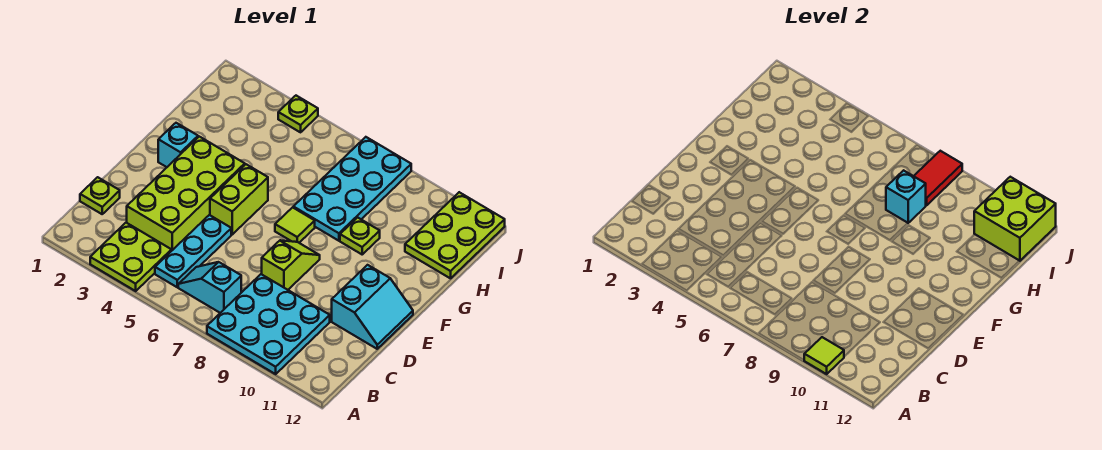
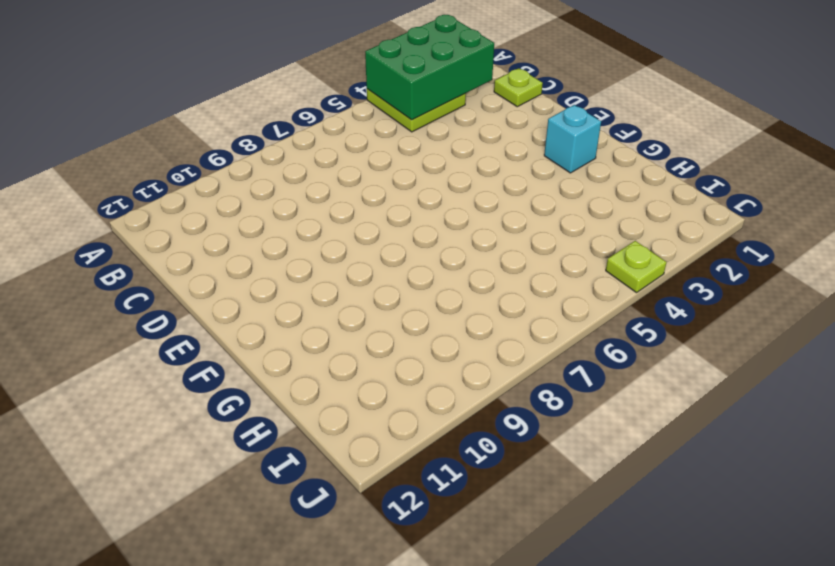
green brick A2:B4 level 2 -> none
none -> cyan plate A8:C10 level 1
none -> cyan plate B5:D5 level 1
none -> cyan slope B6:B7 level 1 top 7

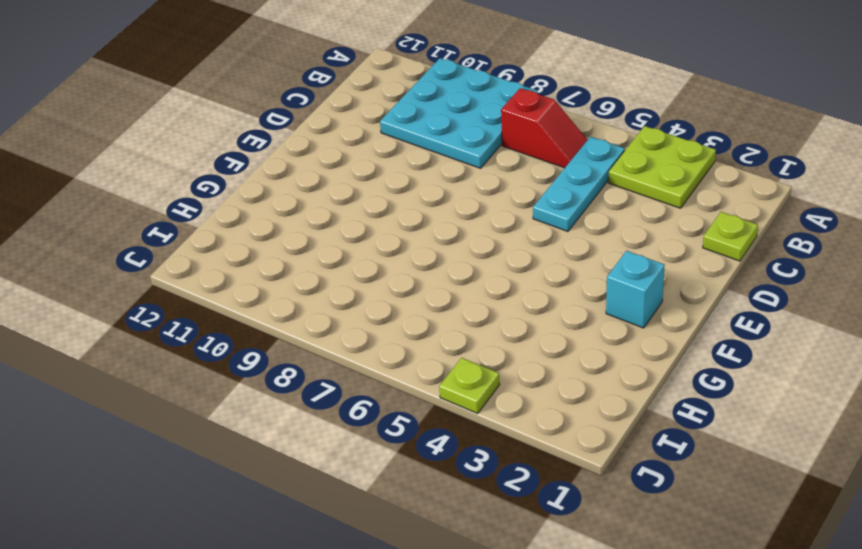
red slope B6:B7 level 1 top 7 -> cyan slope B6:B7 level 1 top 7
none -> lime brick C3:F4 level 1
none -> lime slope D8:E8 level 1 top D
none -> cyan slope D11:E12 level 1 top 11

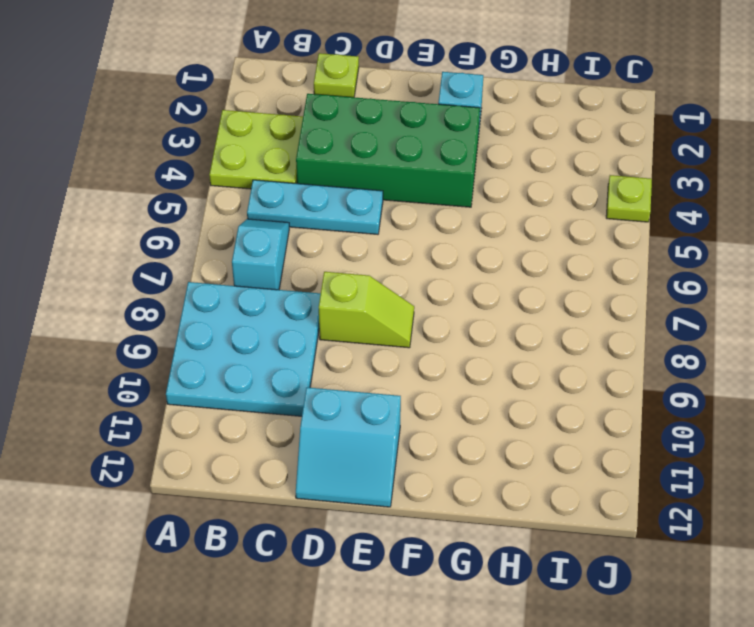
green brick C3:F4 level 1 -> lime brick C3:F4 level 1
none -> lime brick E5:F5 level 1
none -> lime tile F7 level 1
none -> cyan plate G7:J8 level 1

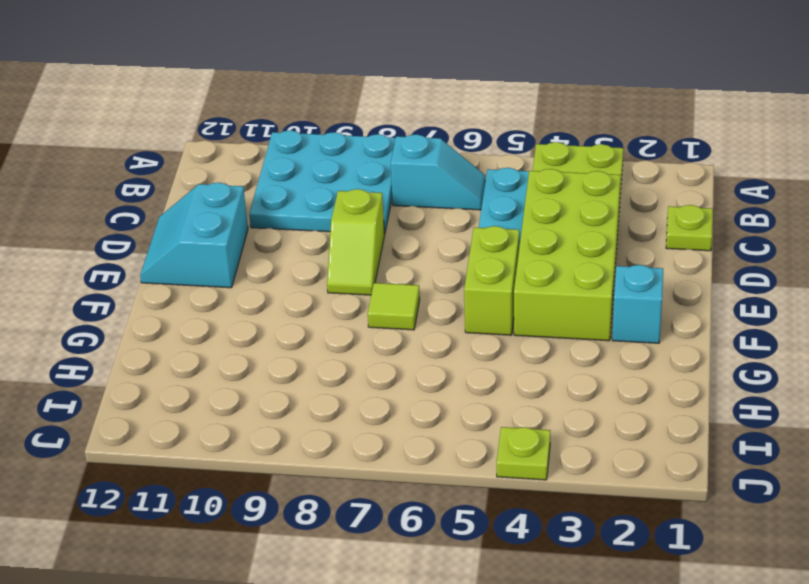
none -> cyan plate G7:J8 level 1
none -> lime plate G9 level 1
none -> lime plate H11:J12 level 1

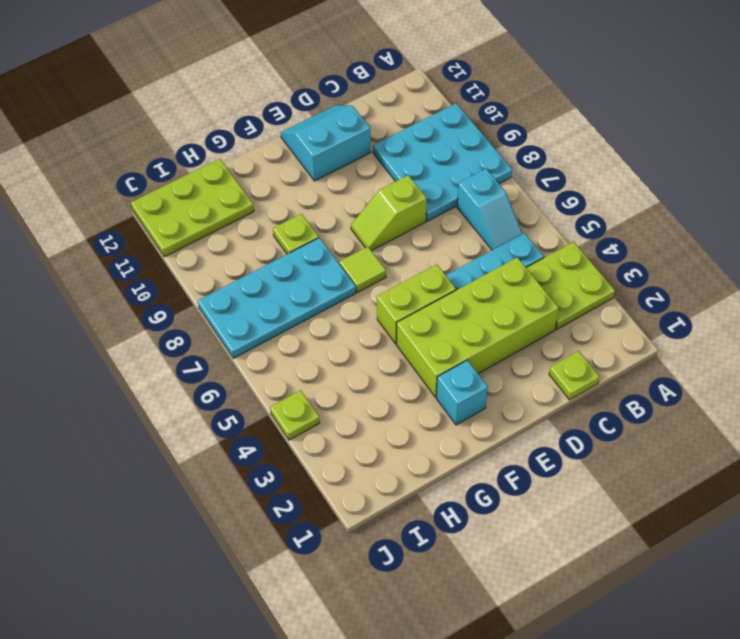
none -> lime tile A10 level 2
none -> cyan brick H8 level 2
none -> red tile I8:J8 level 2

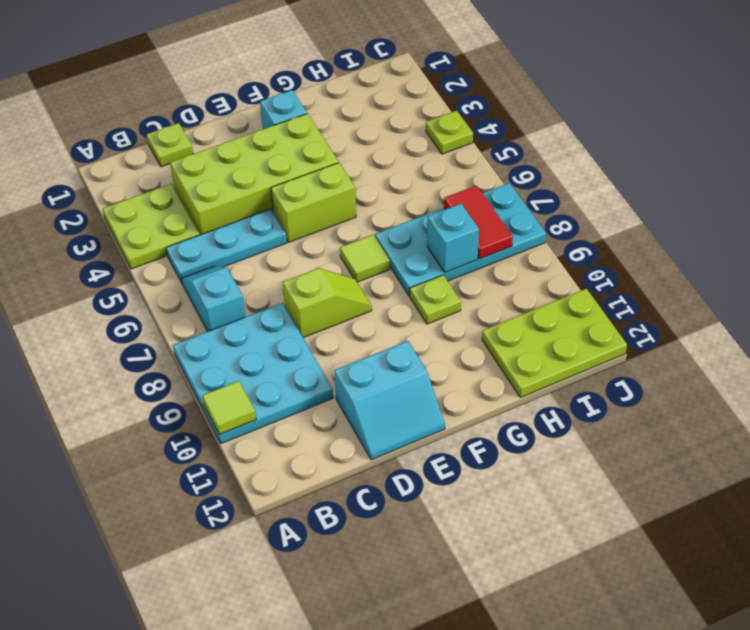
red tile I7:I8 level 2 -> red tile I8:J8 level 2
none -> lime brick I11:J12 level 2

